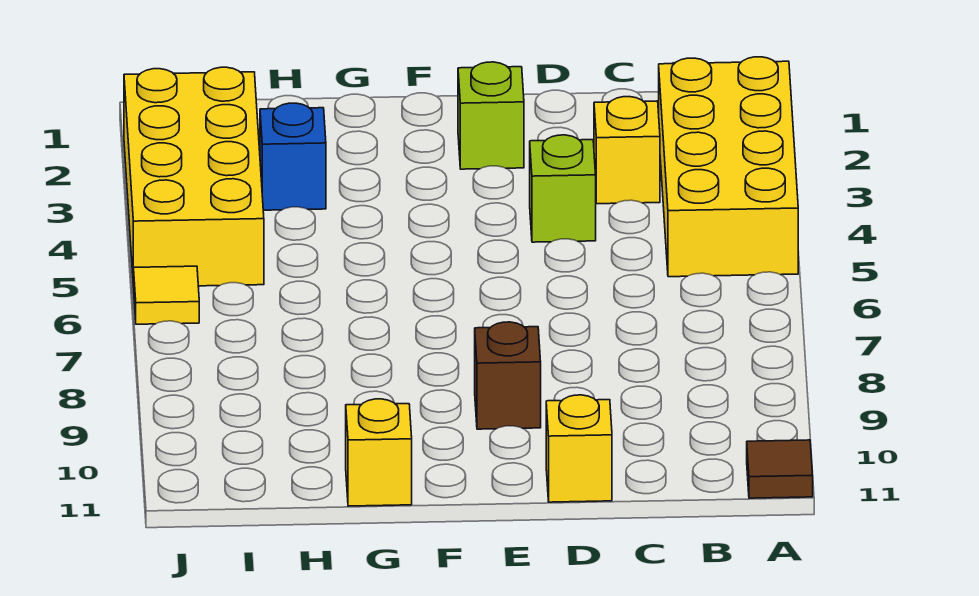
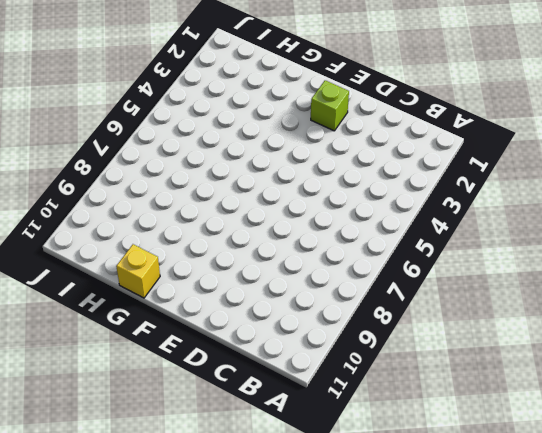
none -> yellow brick A2:B5 level 1
none -> brown tile A11 level 1

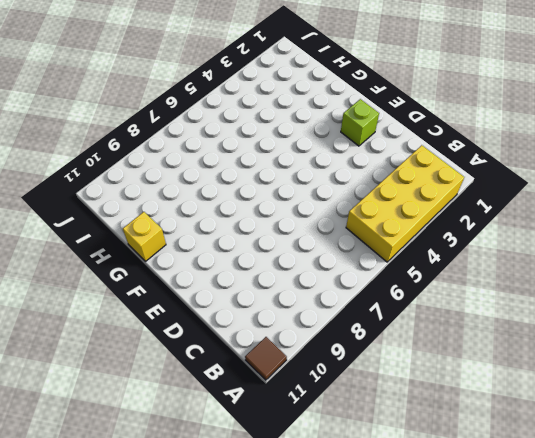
none -> yellow brick C3 level 1
none -> lime brick D4 level 1

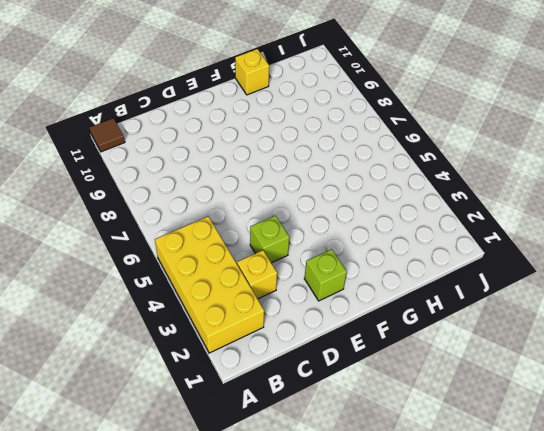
none -> yellow brick D11 level 1
none -> brown brick E9 level 1

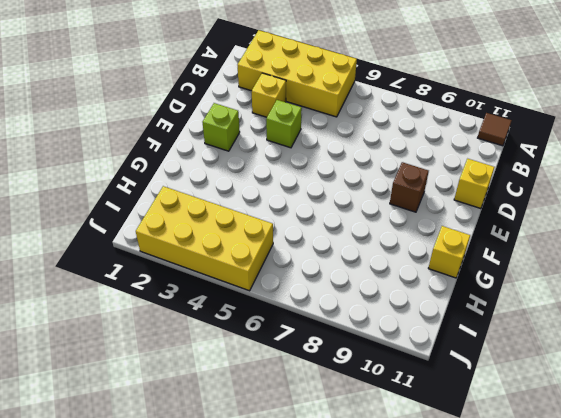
none -> blue brick H3 level 1
none -> yellow tile J6 level 1

